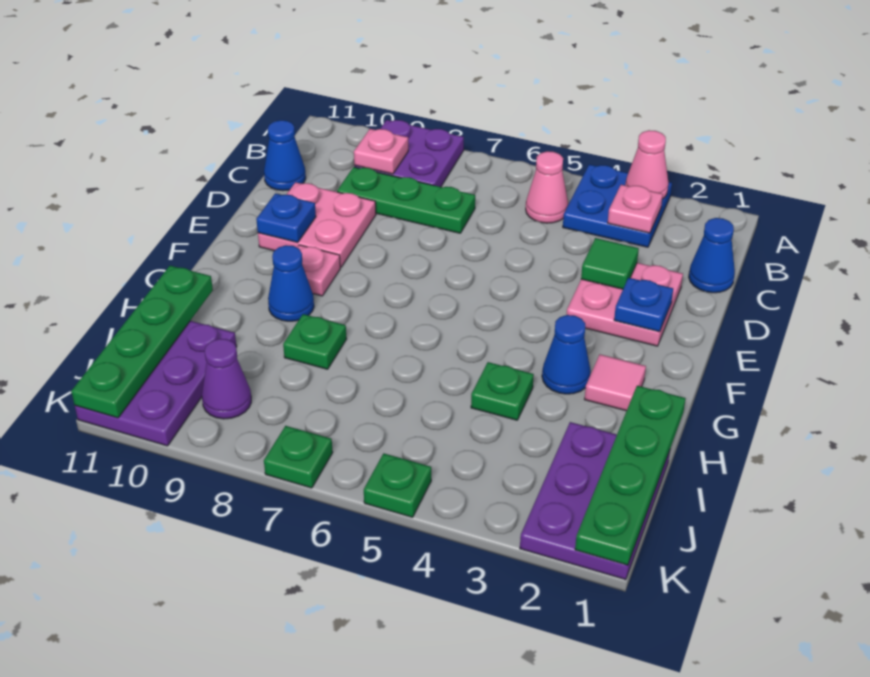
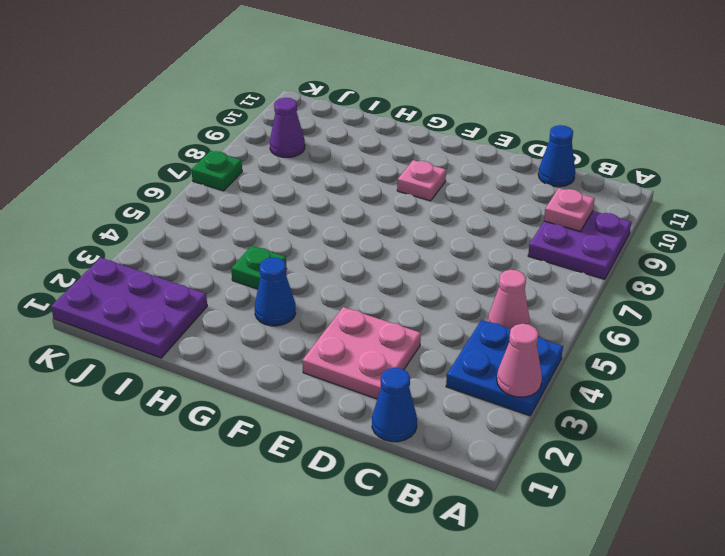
none -> green plate C7:C9 level 1
none -> pink plate D9:E10 level 1
none -> pink tile G2 level 1

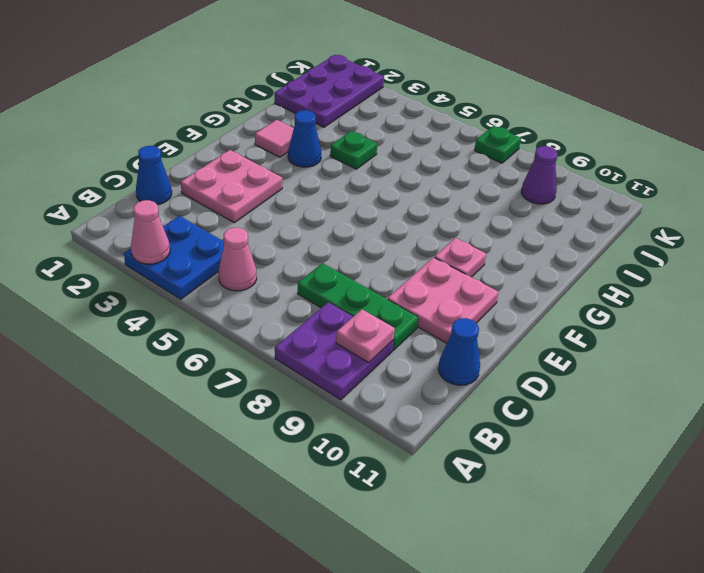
none -> blue cone G9 level 1
none -> green plate H8 level 1
none -> purple plate I10:K11 level 1

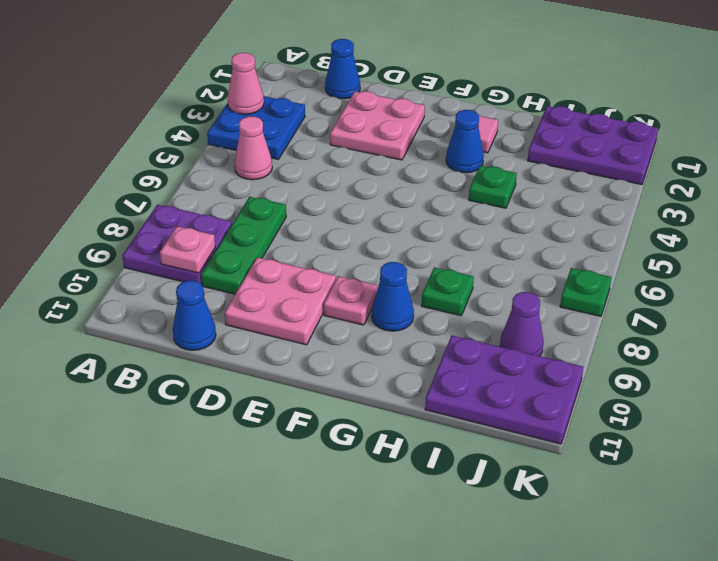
none -> green plate K5 level 1
none -> pink plate B3 level 2
none -> green tile D3 level 2

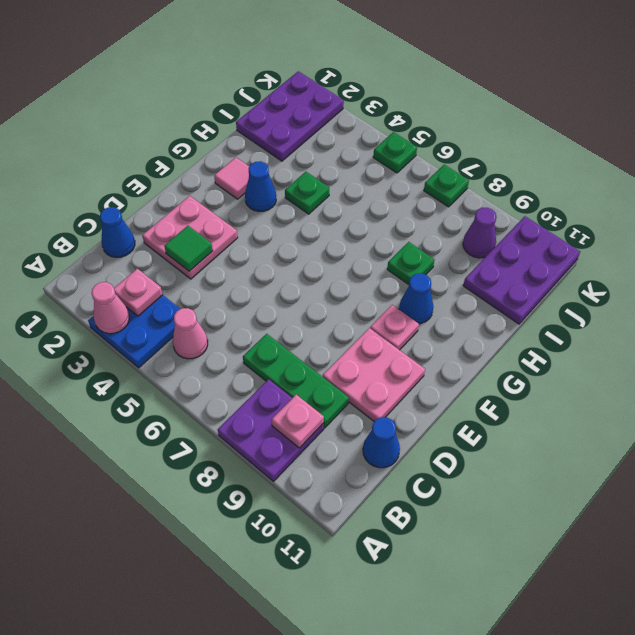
none -> blue plate E2 level 2
none -> blue plate E10 level 2
none -> green plate H1:K1 level 2

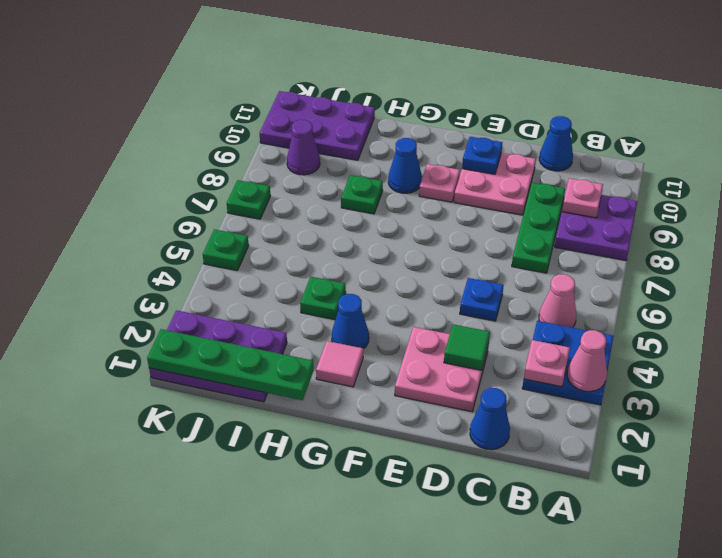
blue plate D5 level 1 -> blue plate E2 level 2
none -> green plate H11:K11 level 2

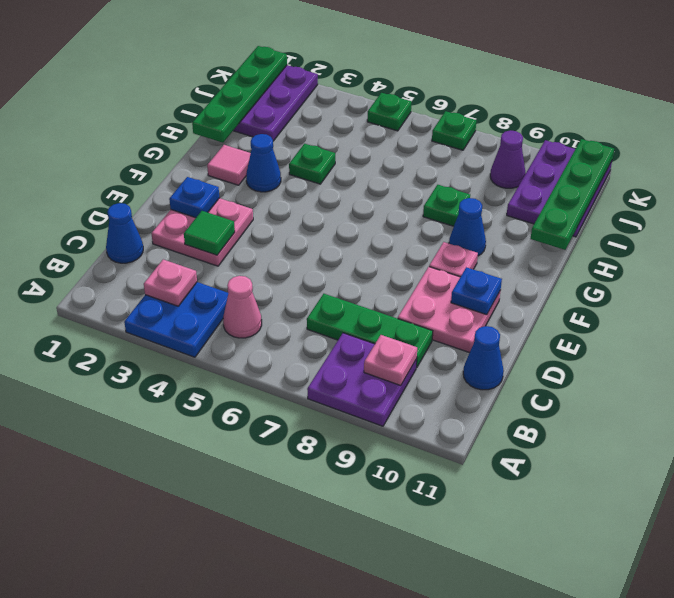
none -> pink cone A3 level 2

